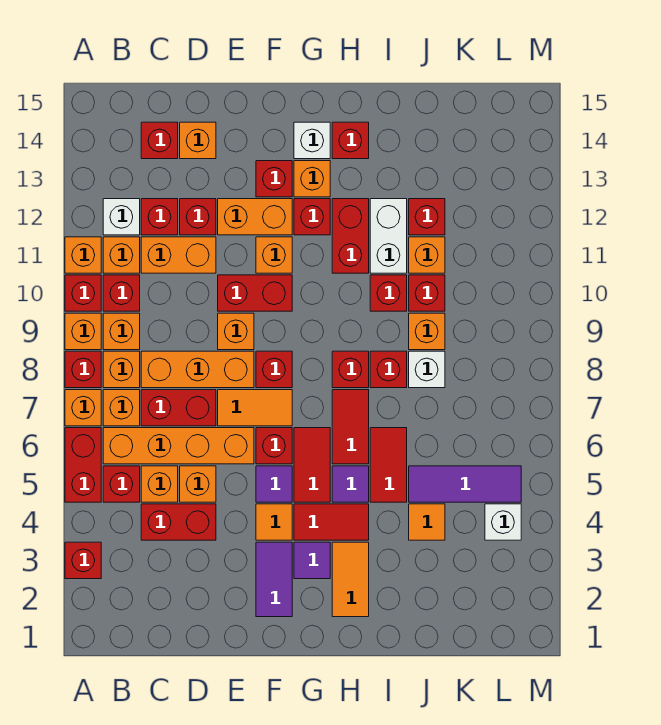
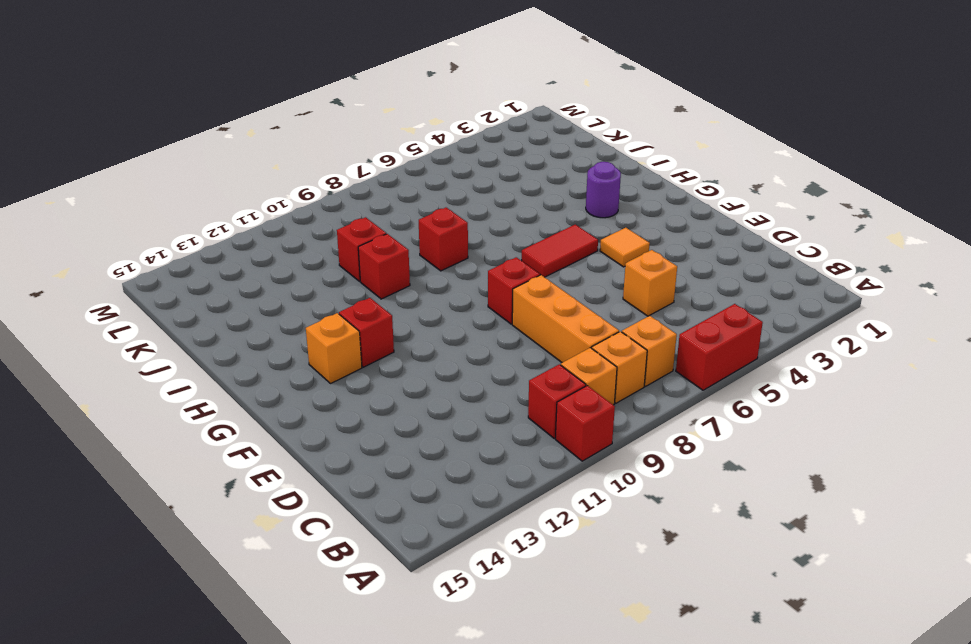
purple round brick H3 level 1 -> orange tile H2:H3 level 1
none -> red brick A3 level 1
none -> orange brick A7 level 1
none -> red brick A8 level 1
none -> orange brick A9 level 1

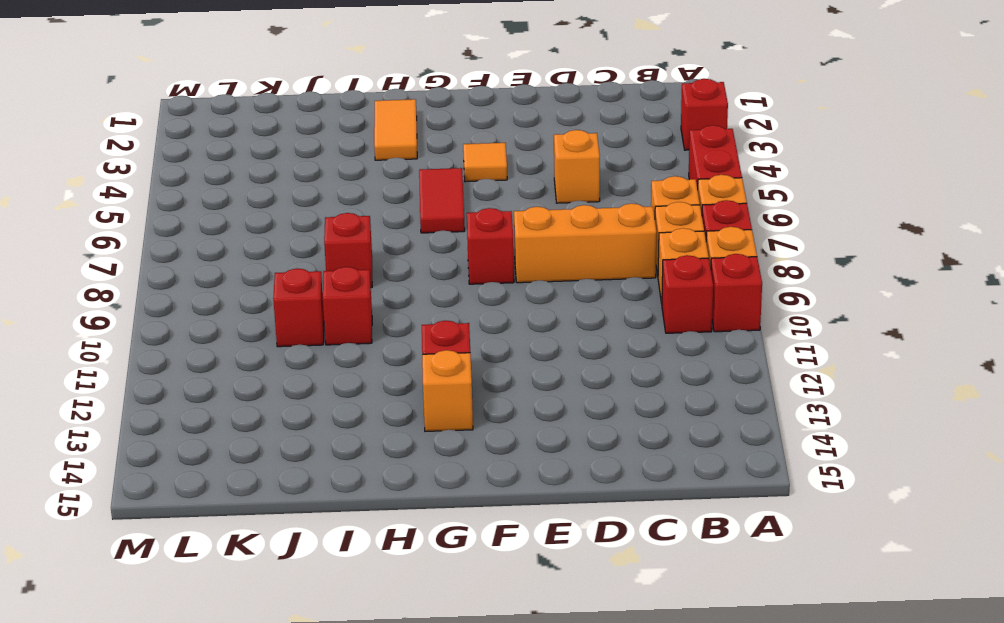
none -> orange brick A11 level 1
none -> red brick B5 level 1
none -> orange brick B6:E6 level 1
none -> orange brick B11 level 1

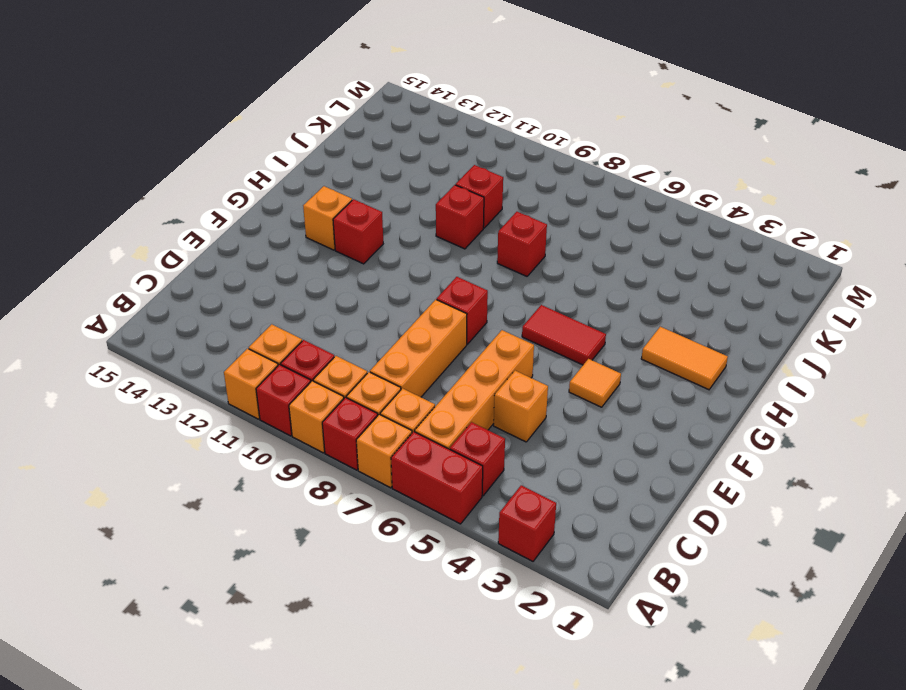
none -> white brick B12 level 1
none -> red brick C4:D4 level 1
none -> orange brick C5 level 1
none -> red brick C7:D7 level 1

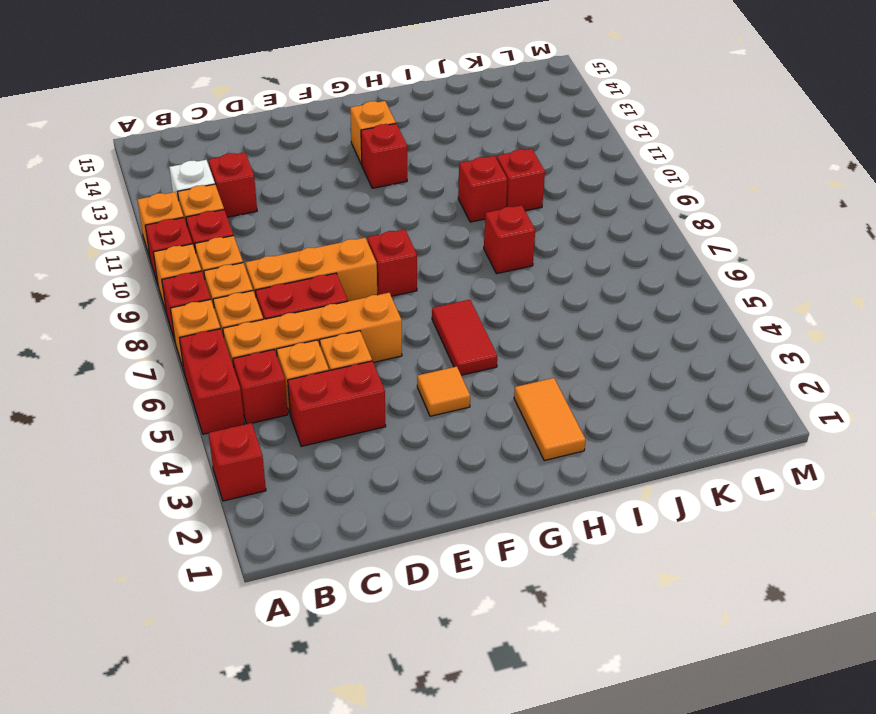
none -> orange brick C11:D11 level 1
none -> red brick C14 level 1
none -> red brick D12 level 1
none -> orange brick D14 level 1

